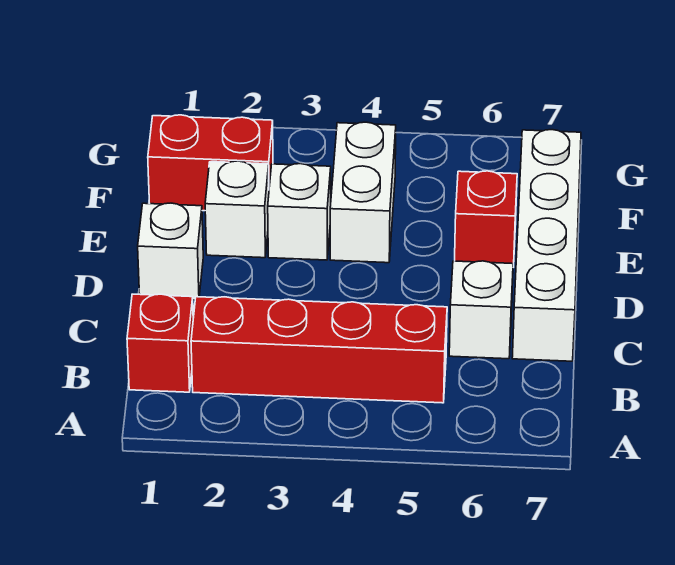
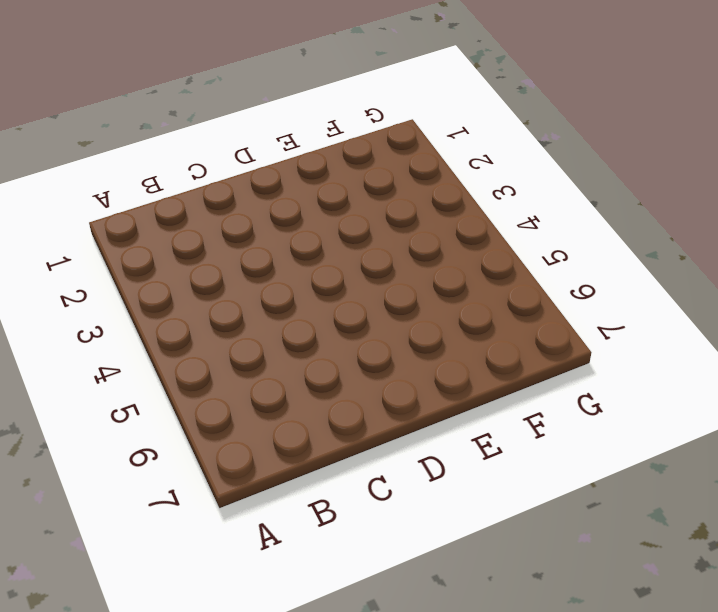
none -> red brick B1 level 1
none -> red brick B2:B5 level 1

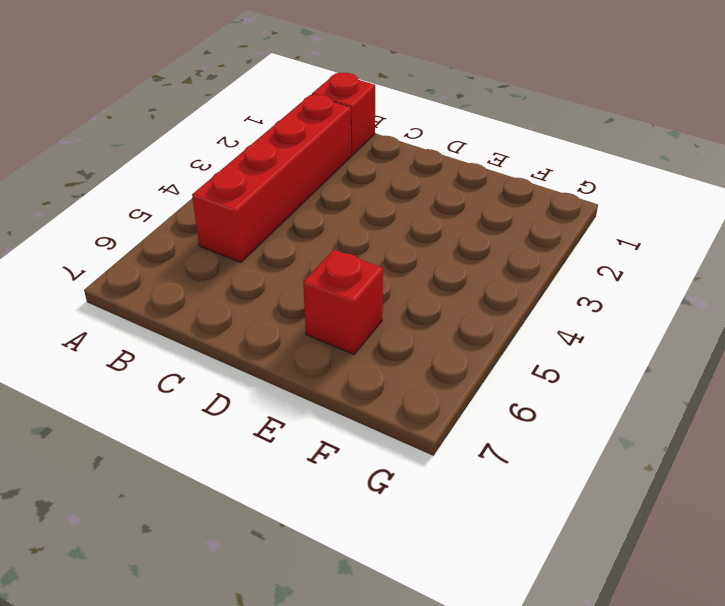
none -> white brick C6 level 1
none -> white brick C7:F7 level 1

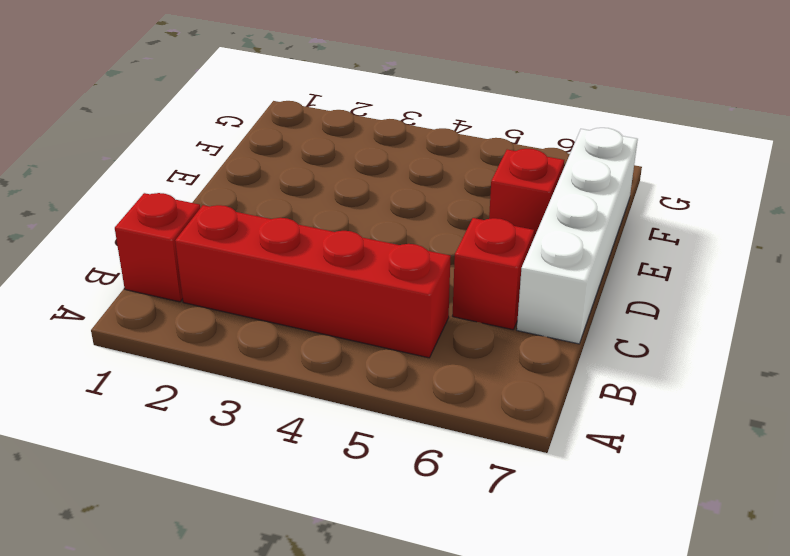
red brick C6 level 1 -> white brick C6 level 1
none -> white brick D1 level 1
none -> white brick E2 level 1

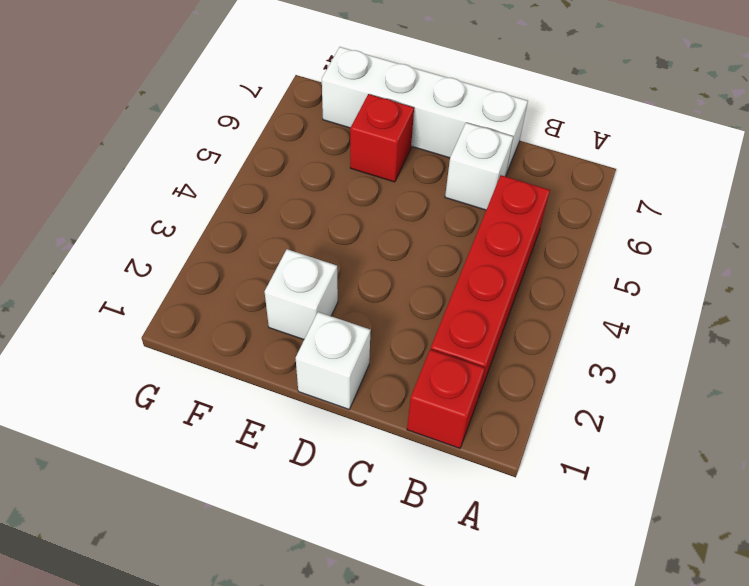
none -> white brick E3 level 1
none -> white brick E4:F4 level 1

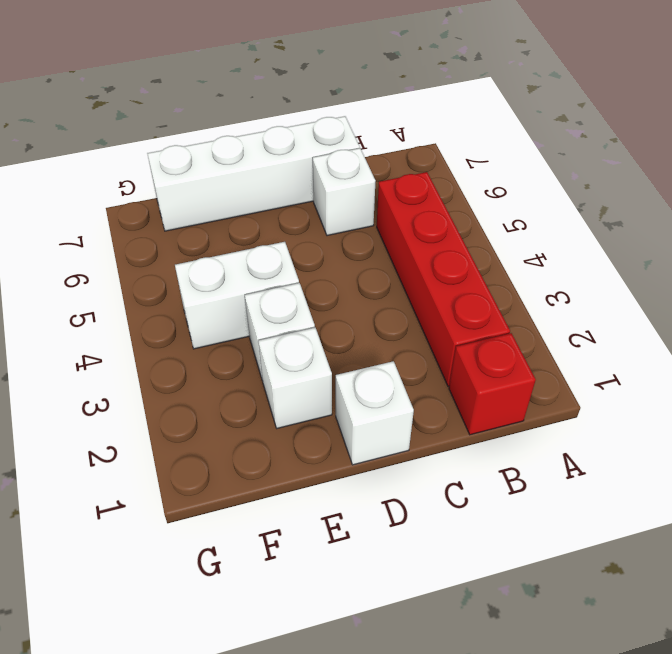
none -> red brick E6 level 1
none -> red brick F1:F2 level 1

